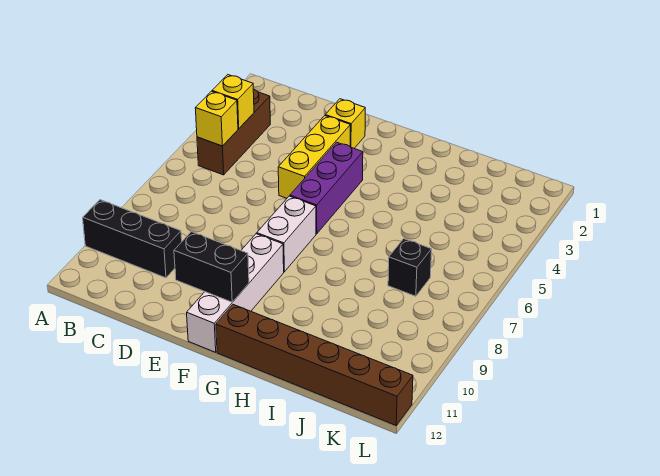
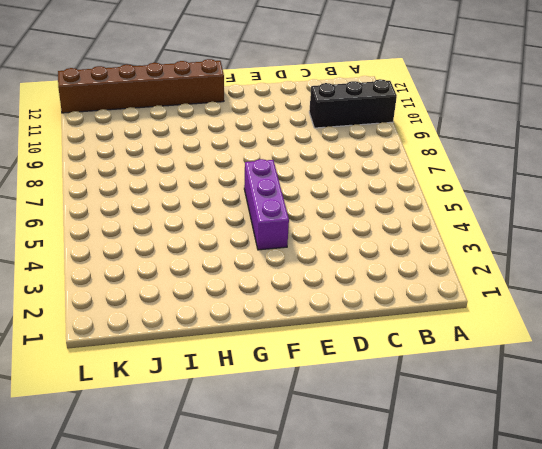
none -> brown brick B3:B5 level 1
none -> yellow brick E2 level 1
none -> yellow brick E3:E5 level 1

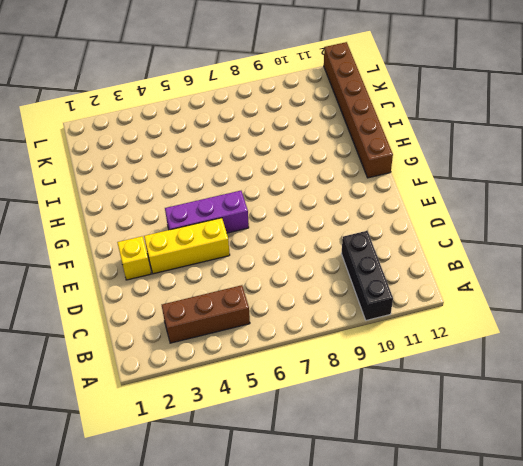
none -> white brick F7:F8 level 1
none -> white brick F9:F12 level 1
none -> black brick J7 level 1

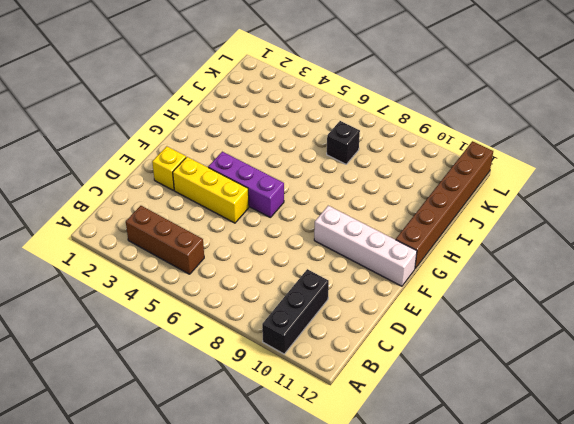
none -> white brick F7:F8 level 1
none -> yellow brick B4 level 2
none -> yellow brick B5 level 2

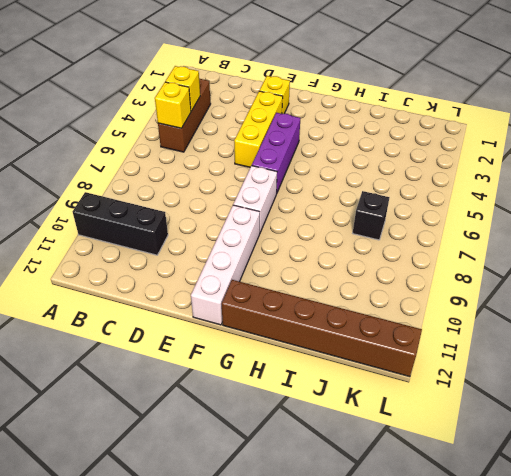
none -> black brick E11:F11 level 2

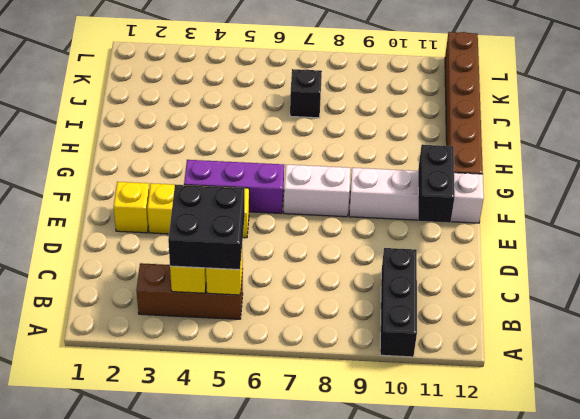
black brick B4:C5 level 3 -> none

